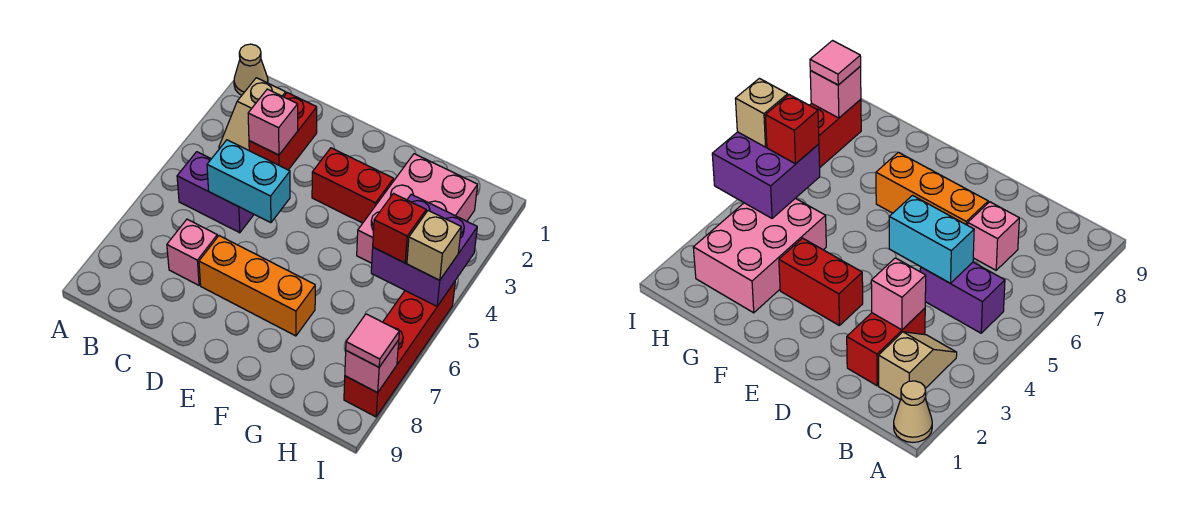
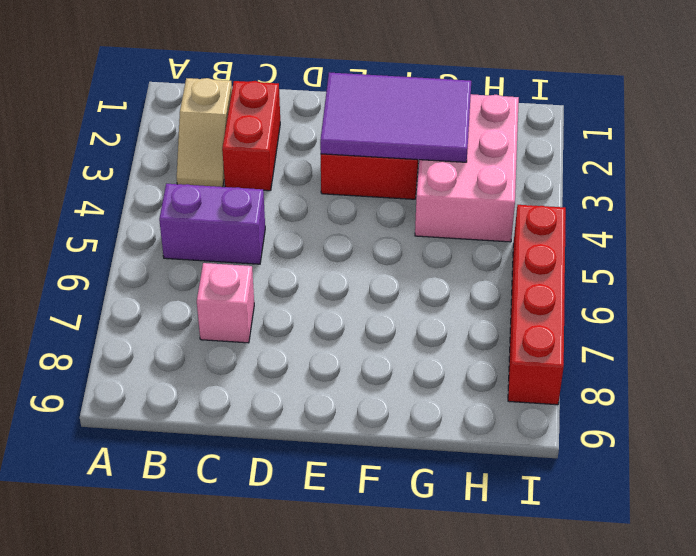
purple tile E2:G3 level 2 -> none
none -> tan cone A1 level 1
none -> orange brick D7:F7 level 1
none -> pink brick C3 level 2

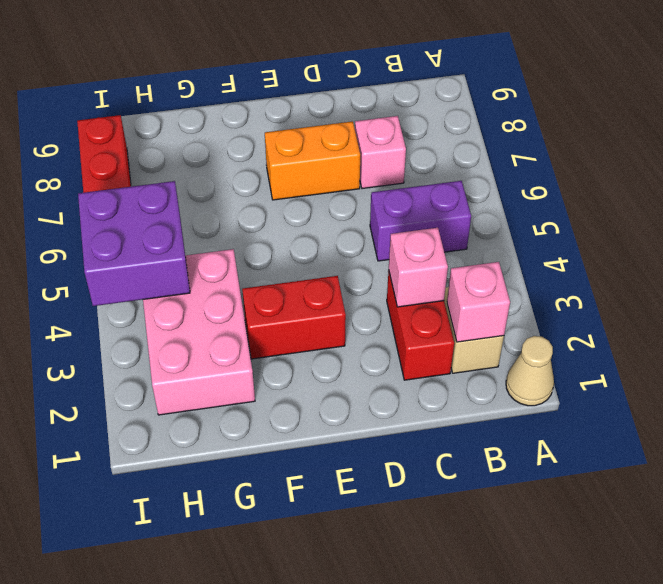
pink brick B2 level 2 -> pink brick I8 level 2
orange brick D7:E7 level 1 -> orange brick D7:F7 level 1
none -> cyan brick C5:D5 level 2
none -> red brick H5 level 3
none -> tan brick I5 level 3

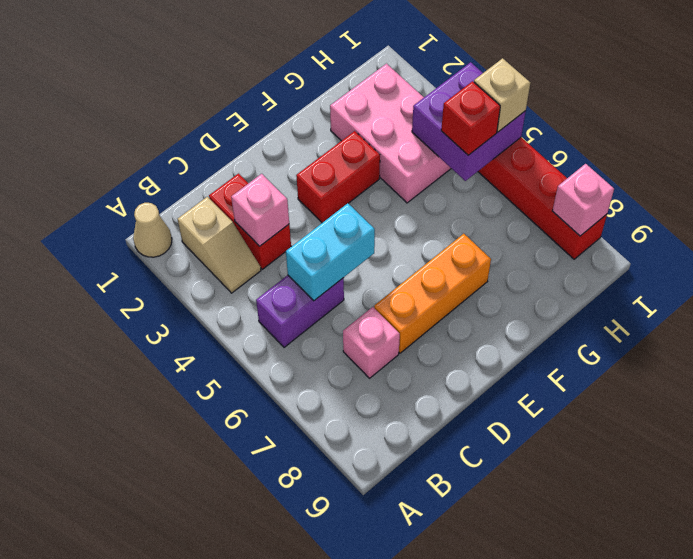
none -> pink tile I8 level 3

